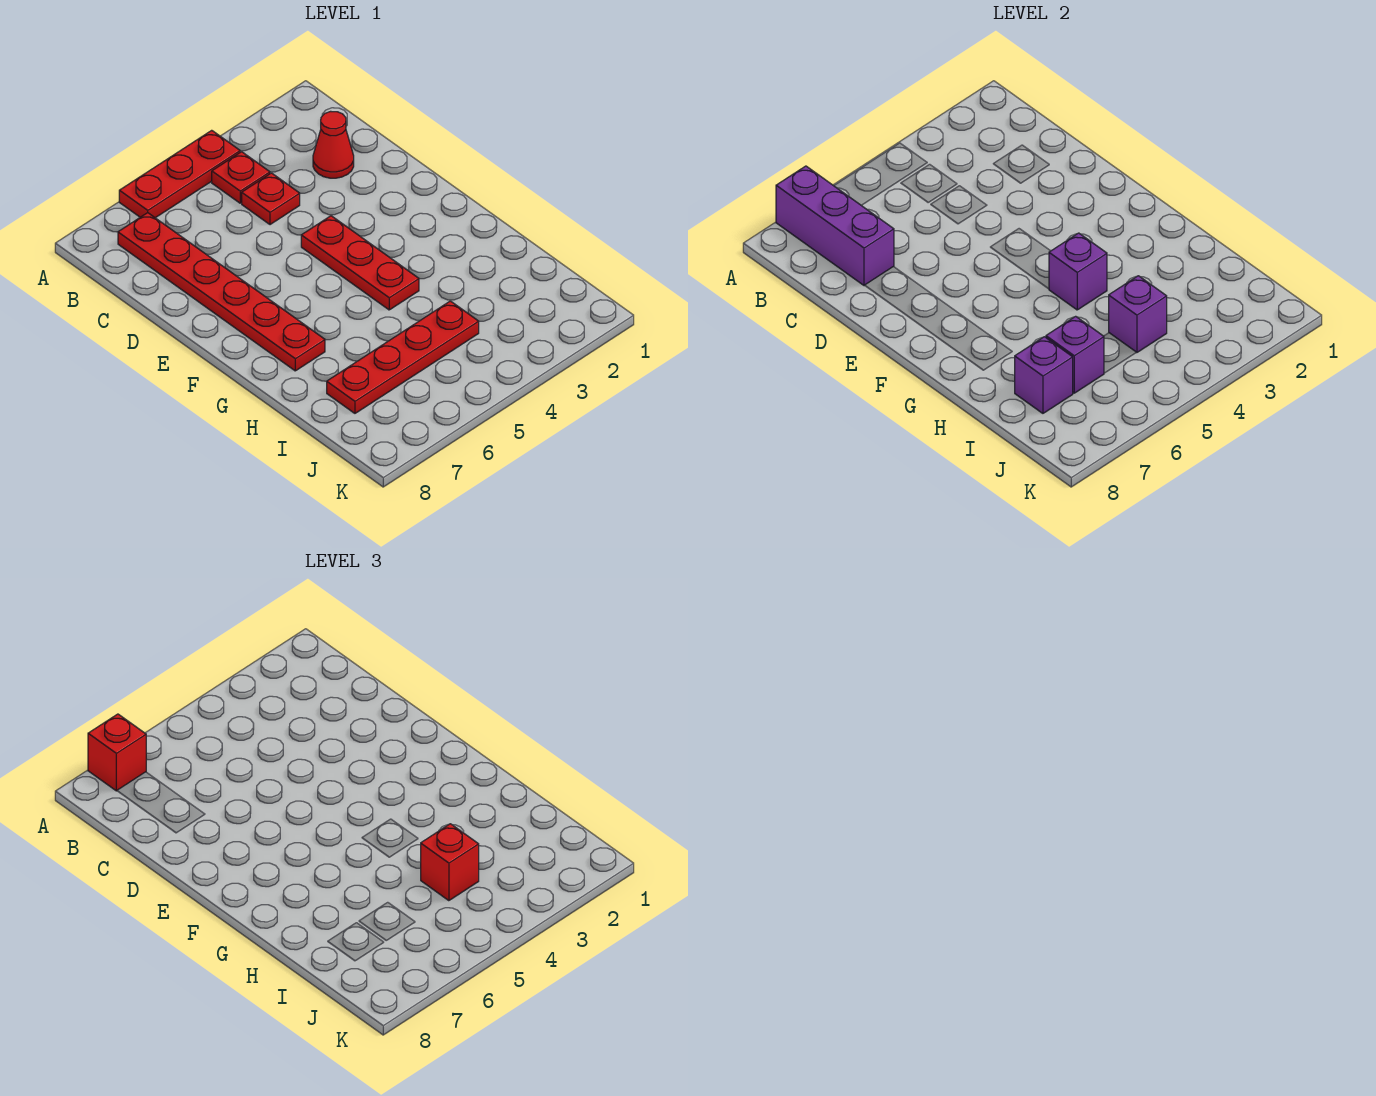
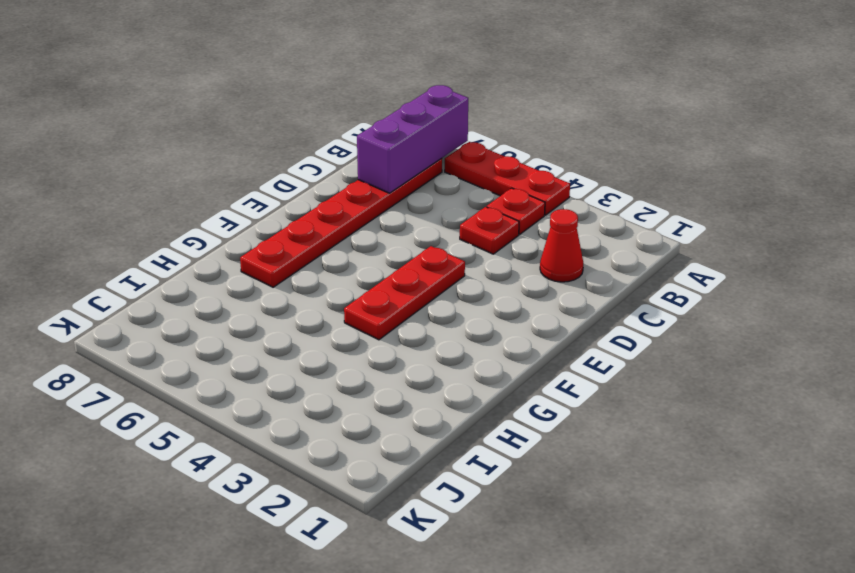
none -> red plate I4:I7 level 1
none -> purple brick G4 level 2
none -> purple brick I4 level 2

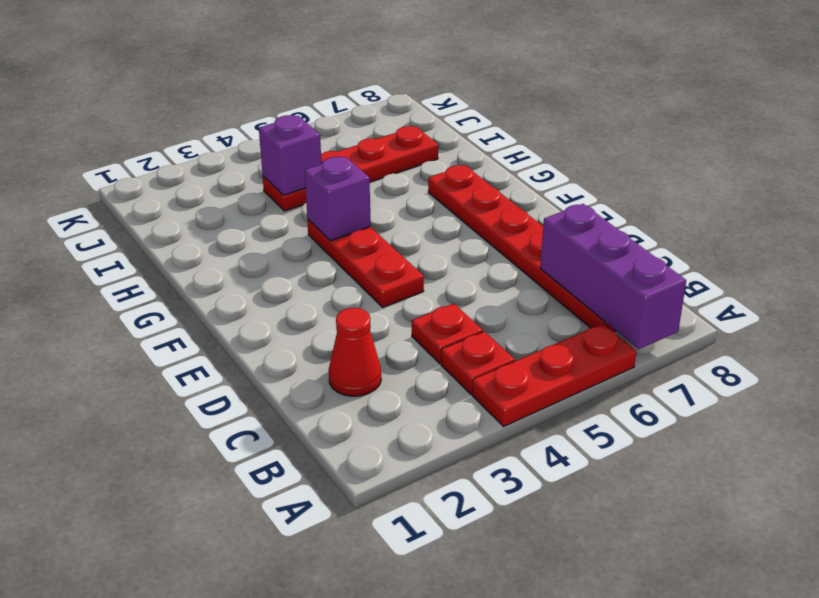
none -> purple brick I6 level 2
none -> purple brick I7 level 2
none -> red brick A7 level 3

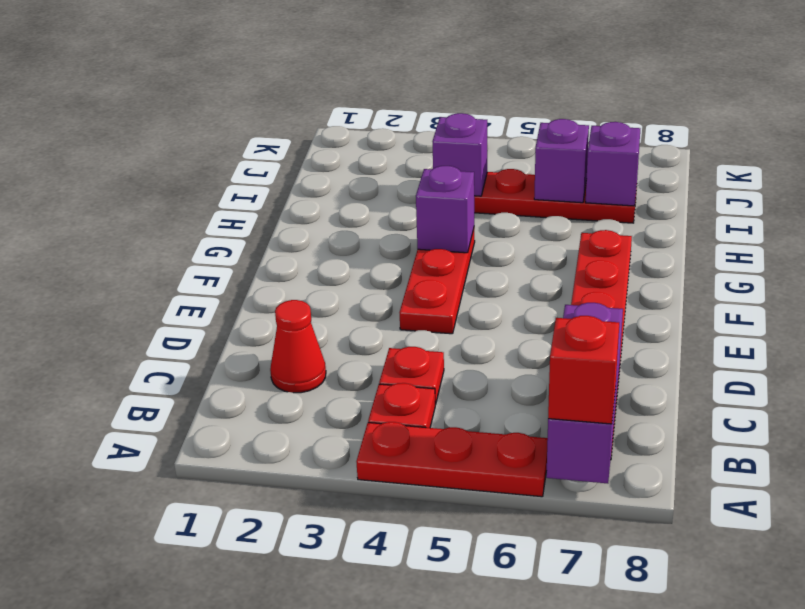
none -> red brick I4 level 3

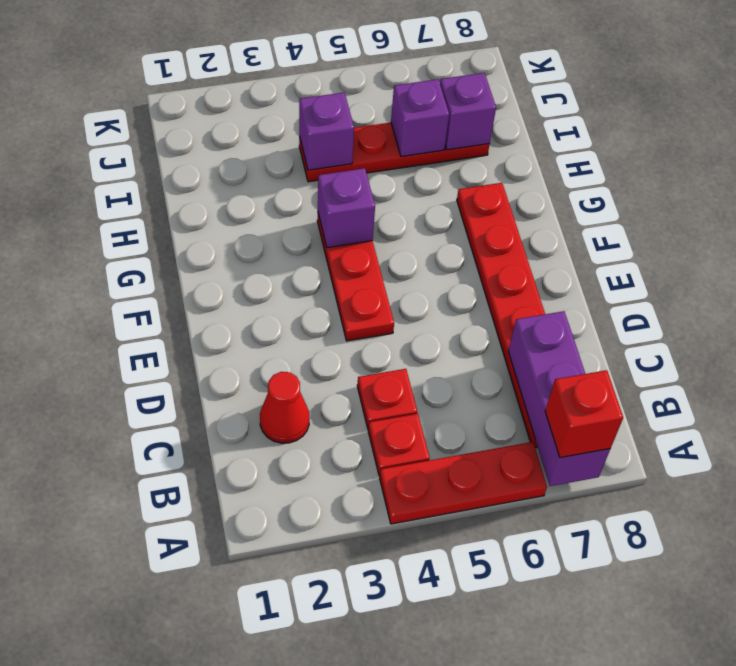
none -> red brick I4 level 3

